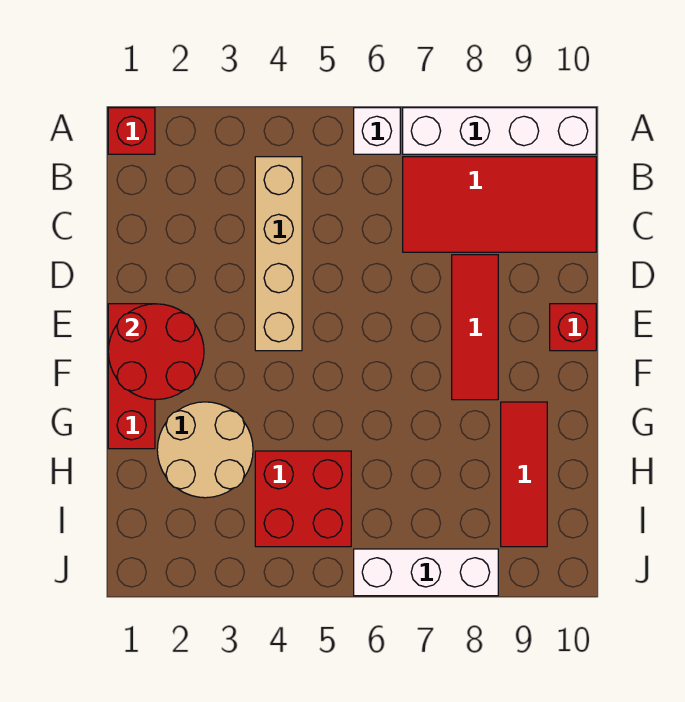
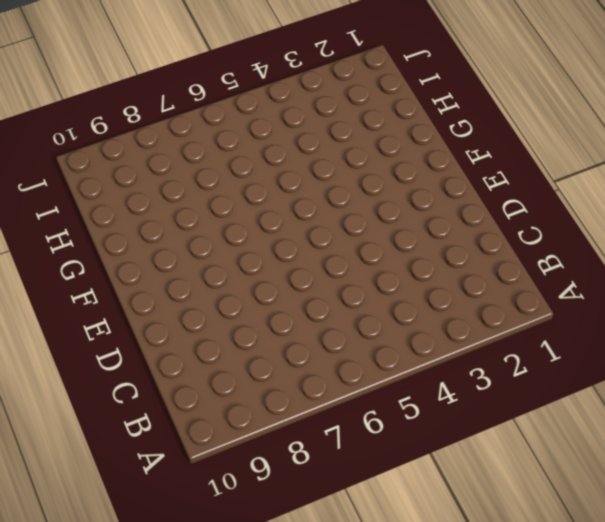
none -> red brick A1 level 1
none -> white brick A6 level 1
none -> white brick A7:A10 level 1

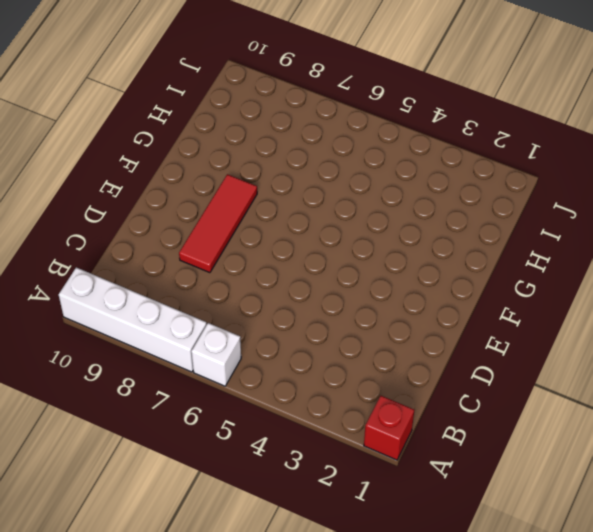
none -> tan brick B4:E4 level 1
none -> red tile B7:C10 level 1
none -> red brick E1:G1 level 1

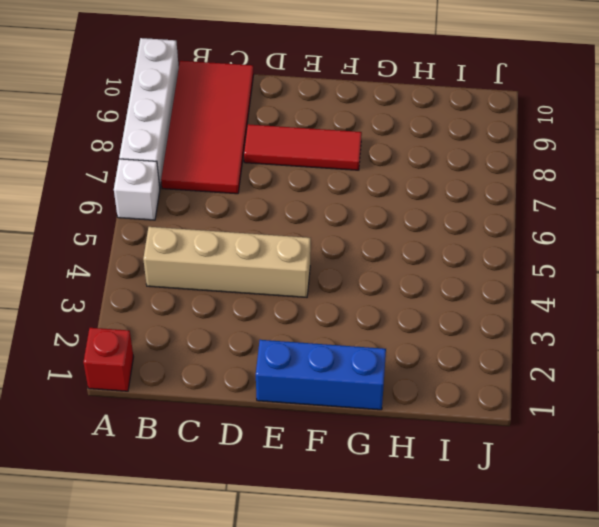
blue brick E1:G1 level 1 -> red brick E1:G1 level 1
none -> red brick E10 level 1
none -> tan round brick G2:H3 level 1
none -> red tile G9:I9 level 1

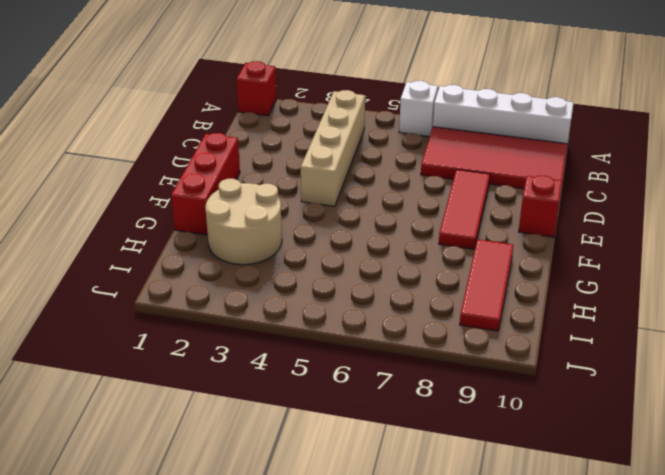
none -> red brick H4:I5 level 1
none -> white brick J6:J8 level 1
none -> red round brick E1:F2 level 2

